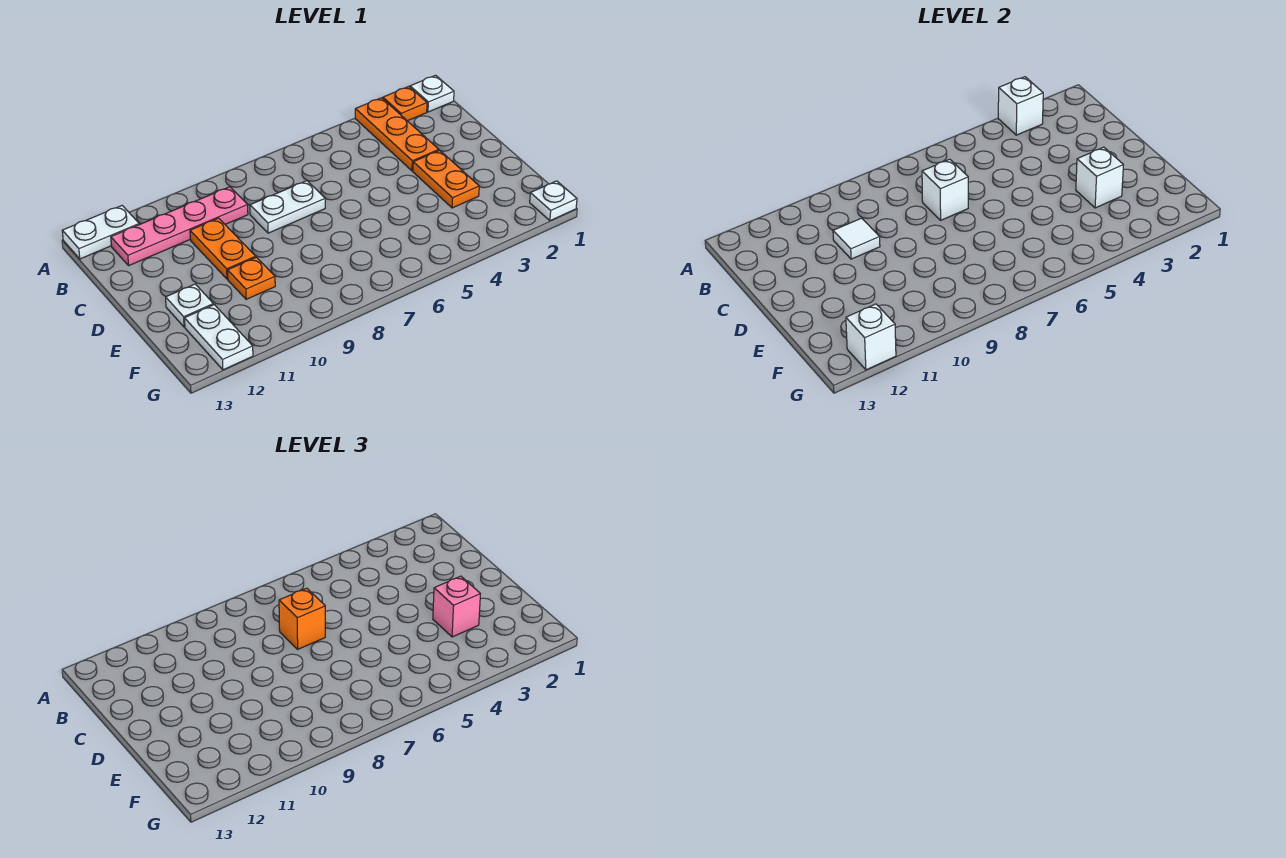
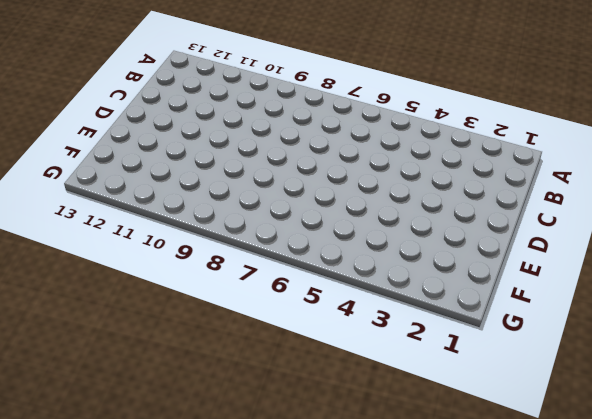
none -> white plate A1 level 1
none -> orange plate A2 level 1
none -> orange plate A3:C3 level 1

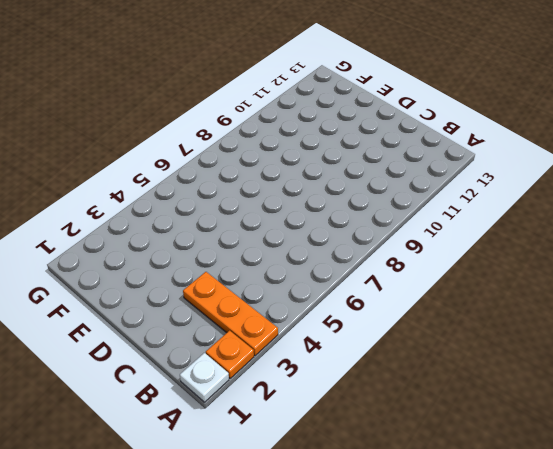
none -> white plate A12:A13 level 1
none -> pink plate B9:B12 level 1
none -> white plate C7:C8 level 1

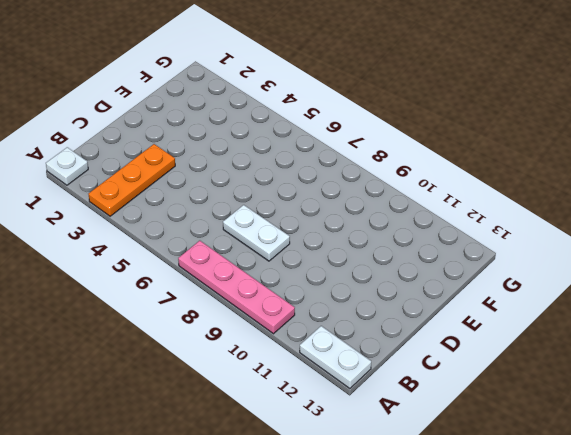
pink plate A7:A10 level 1 -> pink plate B9:B12 level 1
none -> orange plate A2 level 1
none -> orange plate C10:D10 level 1
none -> orange plate D3:E3 level 1

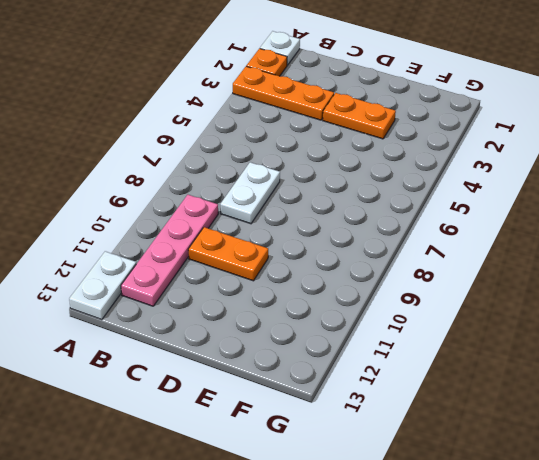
none -> orange plate E10 level 1
none -> white plate E12 level 1
none -> white plate F12:G12 level 1

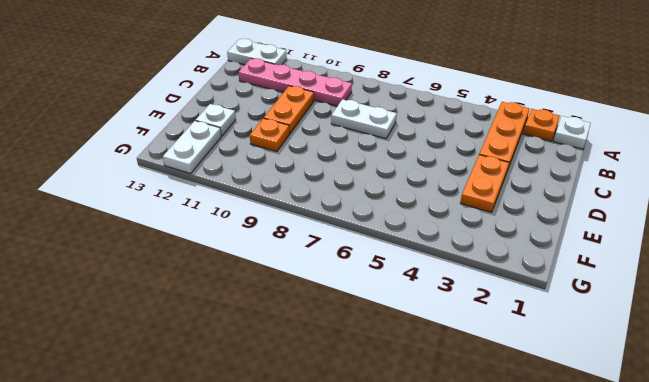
none -> white plate G1 level 1
none -> white brick A3 level 2
none -> white brick C7 level 2

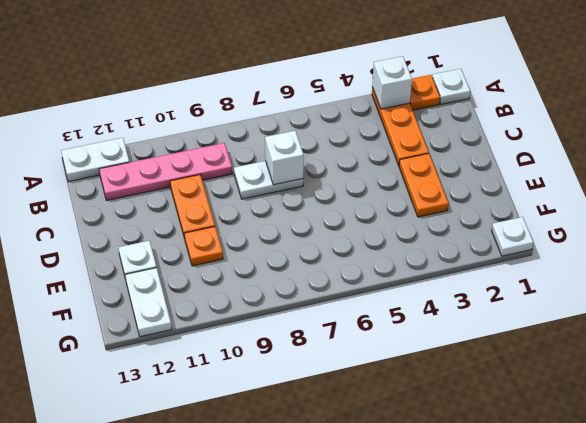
none -> white tile C10 level 2
none -> white brick E3 level 2
none -> white brick G12 level 2

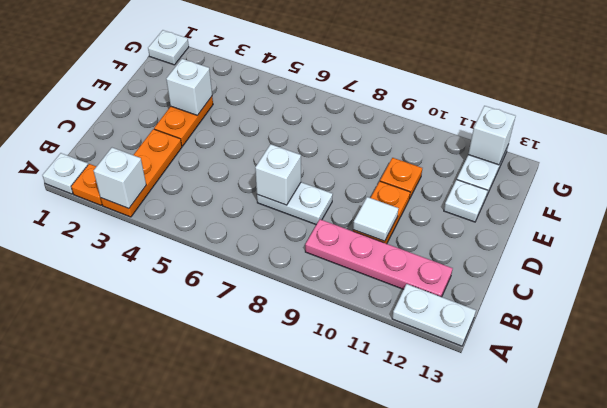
none -> orange brick C7 level 3
none -> pink brick E3 level 3

